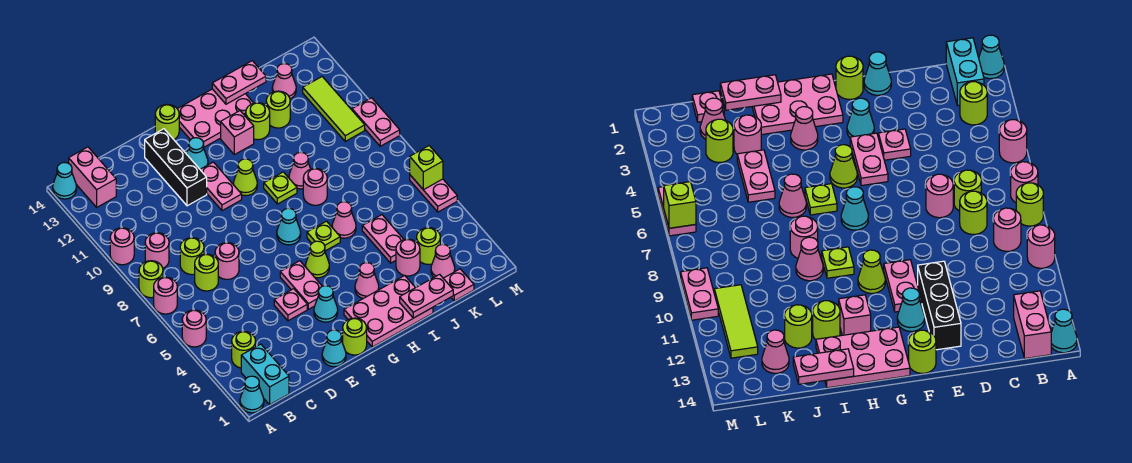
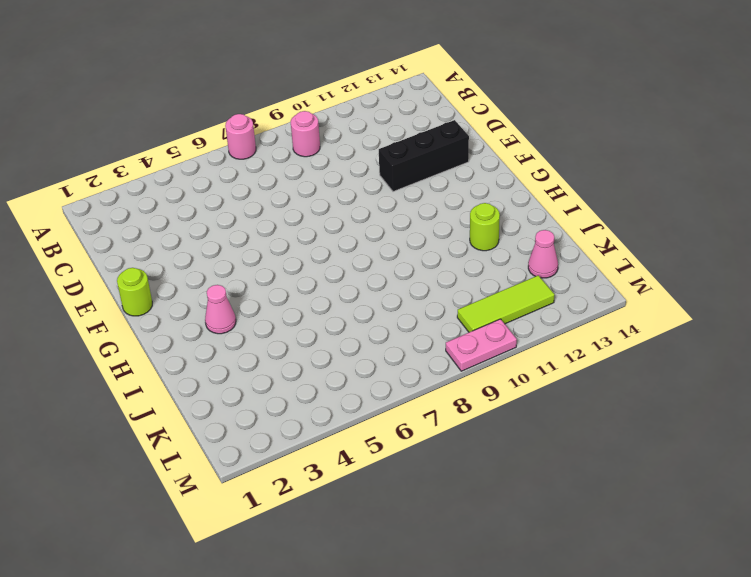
none -> cyan cone A1 level 1
none -> pink round brick A5 level 1
none -> lime round brick A8 level 1
none -> pink round brick A10 level 1

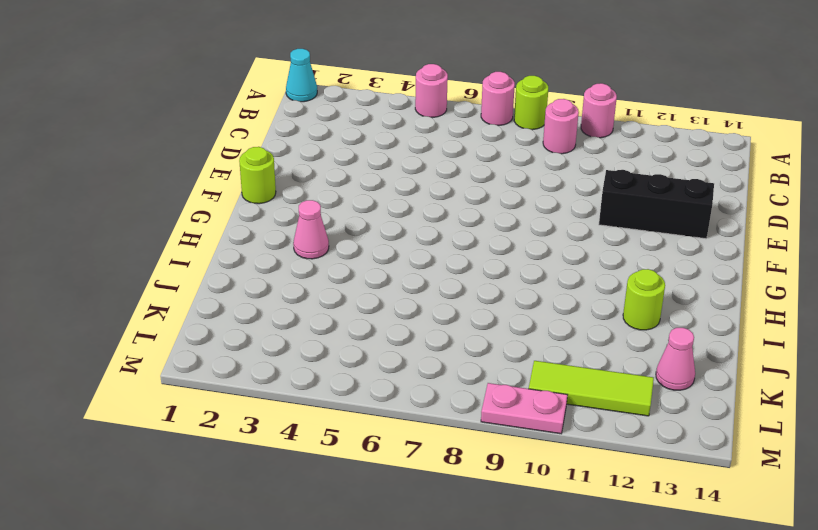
none -> cyan cone A14 level 1
none -> cyan brick B1:B2 level 1
none -> lime round brick B3 level 1
none -> pink brick B13:B14 level 1

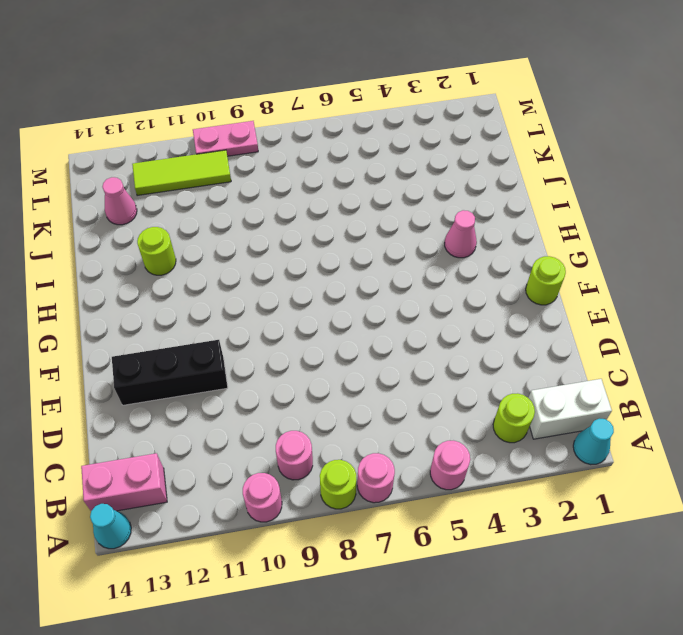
white brick B1:B2 level 1 -> cyan brick B1:B2 level 1
none -> lime round brick C7 level 1
none -> lime round brick C8 level 1
none -> pink round brick D7 level 1
none -> cyan cone E1 level 1

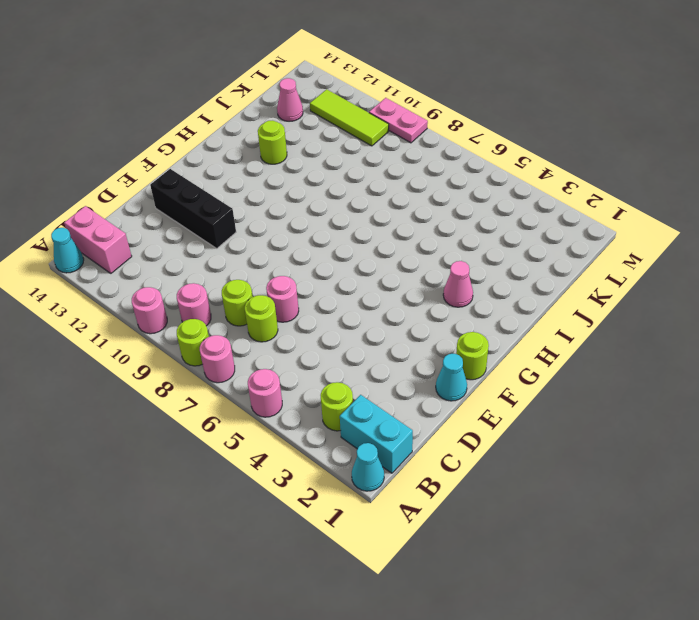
none -> pink plate E4 level 1
none -> cyan cone F3 level 1
none -> pink plate F4:F5 level 1
none -> pink plate F10:F11 level 1

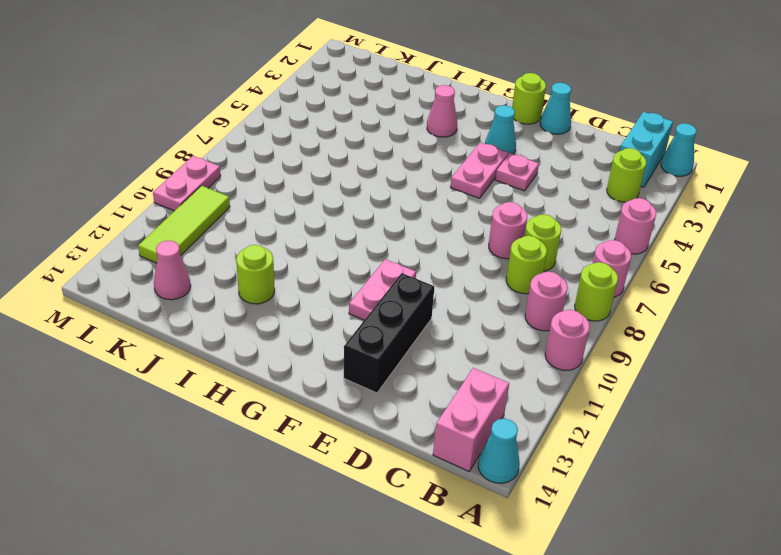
none -> cyan cone F12 level 1
none -> lime round brick F14 level 1
none -> pink plate G1:I2 level 1
none -> lime cone G5 level 1

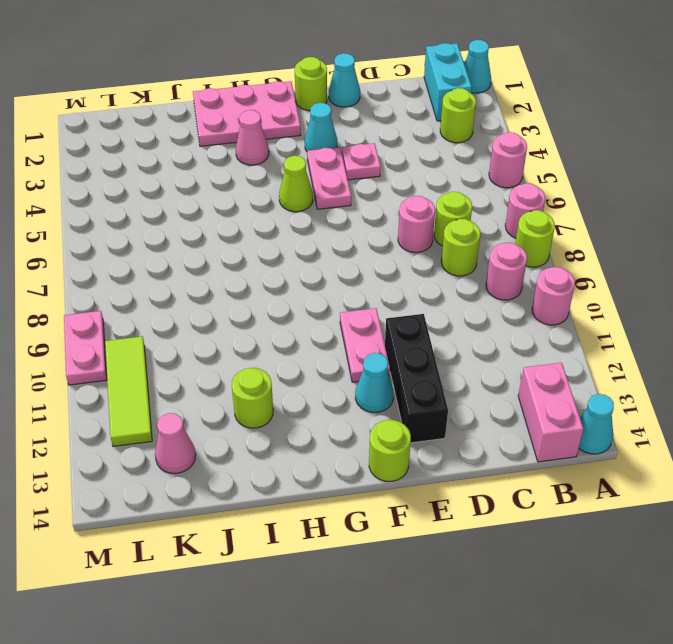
none -> cyan cone G7 level 1
none -> lime cone G10 level 1
none -> pink plate G13:I14 level 1
none -> lime plate H6 level 1

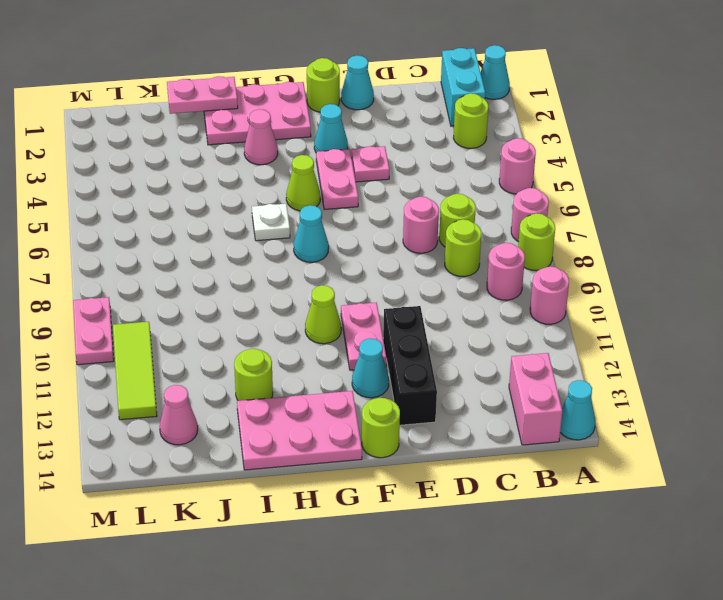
white plate H6 level 1 -> lime plate H6 level 1
none -> lime plate H9 level 1
none -> pink brick H12 level 1
none -> pink cone I6 level 1
none -> pink round brick I8 level 1

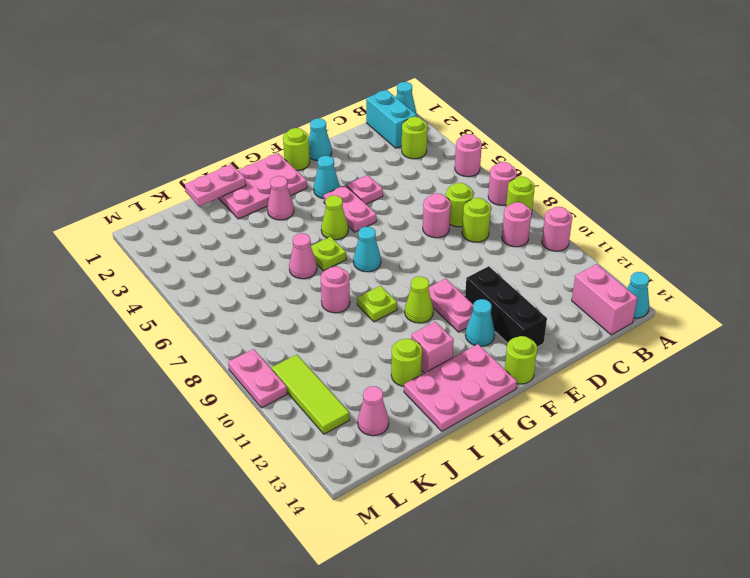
none -> pink cone I9 level 1
none -> pink round brick J3 level 1
none -> pink plate J4:J5 level 1
none -> lime round brick J12 level 1

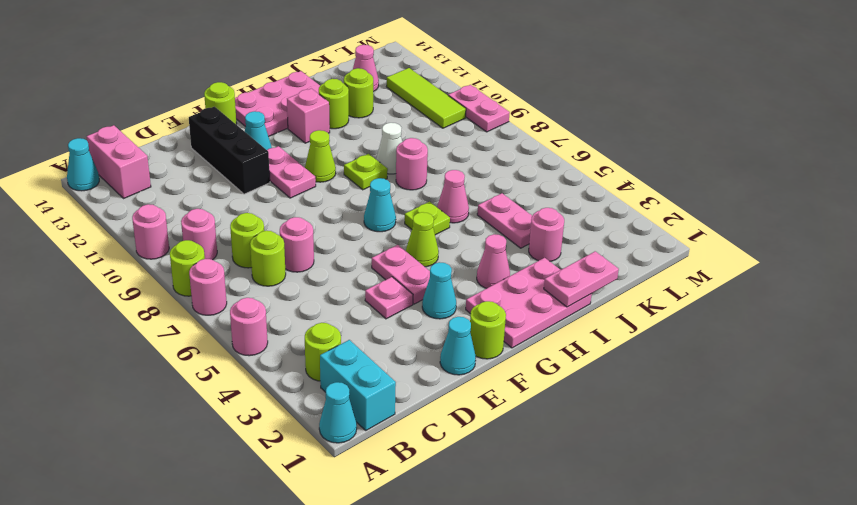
white cone I9 level 1 -> pink cone I9 level 1
none -> pink plate K1 level 1
none -> pink cone K2 level 1
none -> lime round brick K3 level 1
none -> pink plate M5:M6 level 1

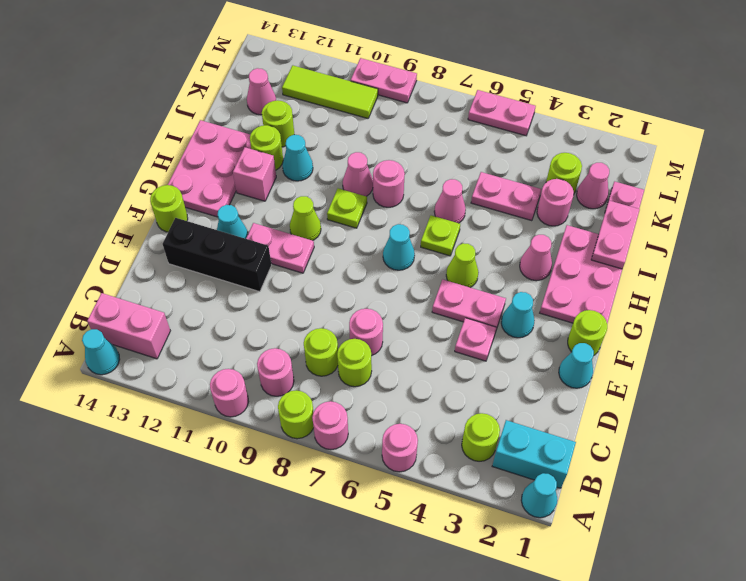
cyan cone I11 level 1 -> none
none -> pink plate I14:J14 level 2
none -> lime brick M6 level 2

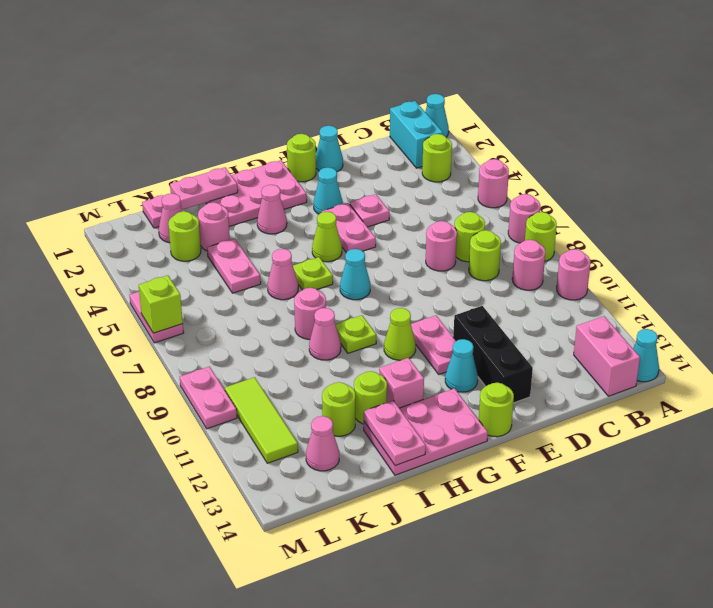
pink plate I13:I14 level 2 -> pink plate I14:J14 level 2

